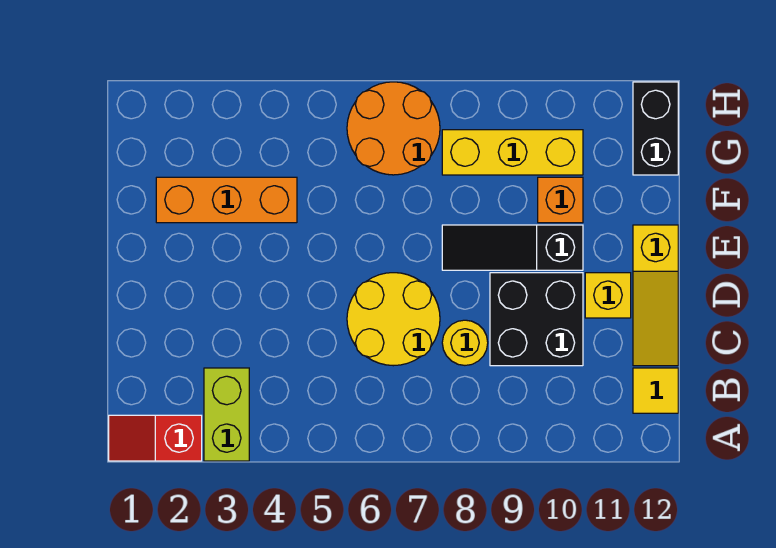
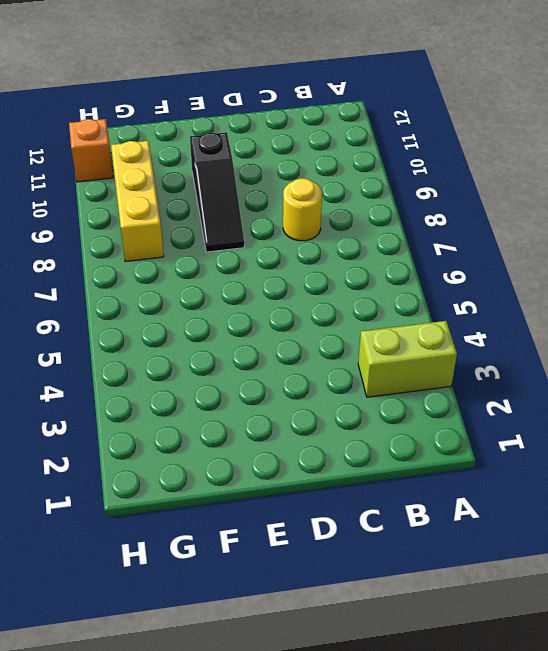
orange brick H11 level 1 -> orange brick F10 level 1
none -> red slope A1:A2 level 1 top 2
none -> yellow tile B12 level 1
none -> yellow round brick C6:D7 level 1

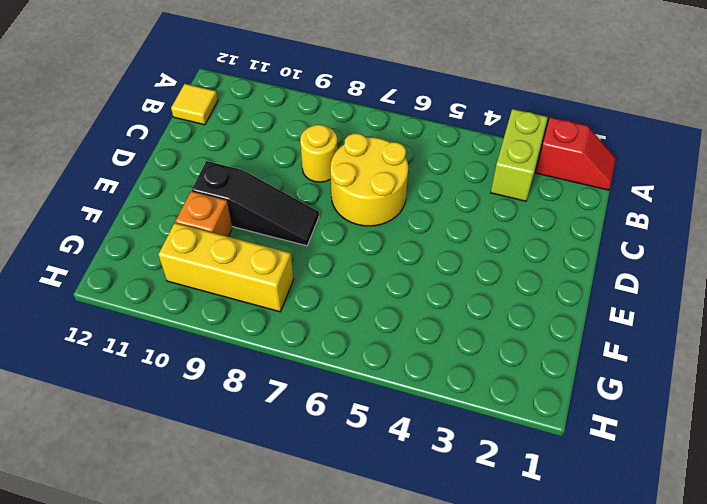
none -> black brick C9:D10 level 1
none -> yellow slope C12:E12 level 1 top E
none -> yellow brick D11 level 1

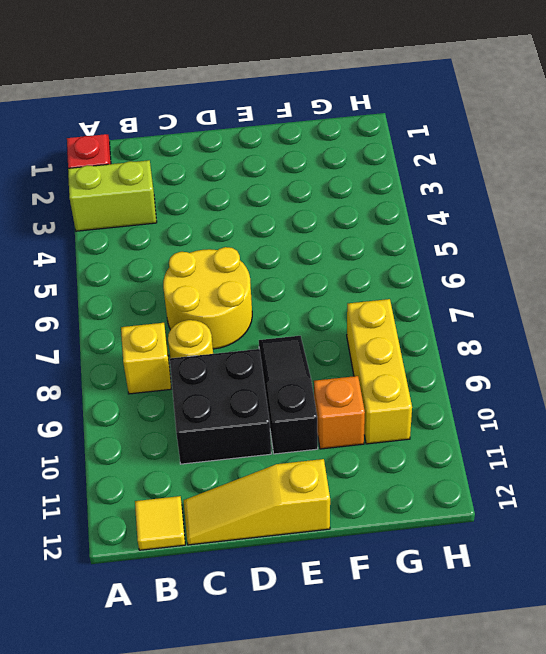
yellow brick B8 level 1 -> yellow brick D11 level 1
none -> orange brick F2:F4 level 1
none -> orange round brick G6:H7 level 1
none -> black brick G12:H12 level 1

